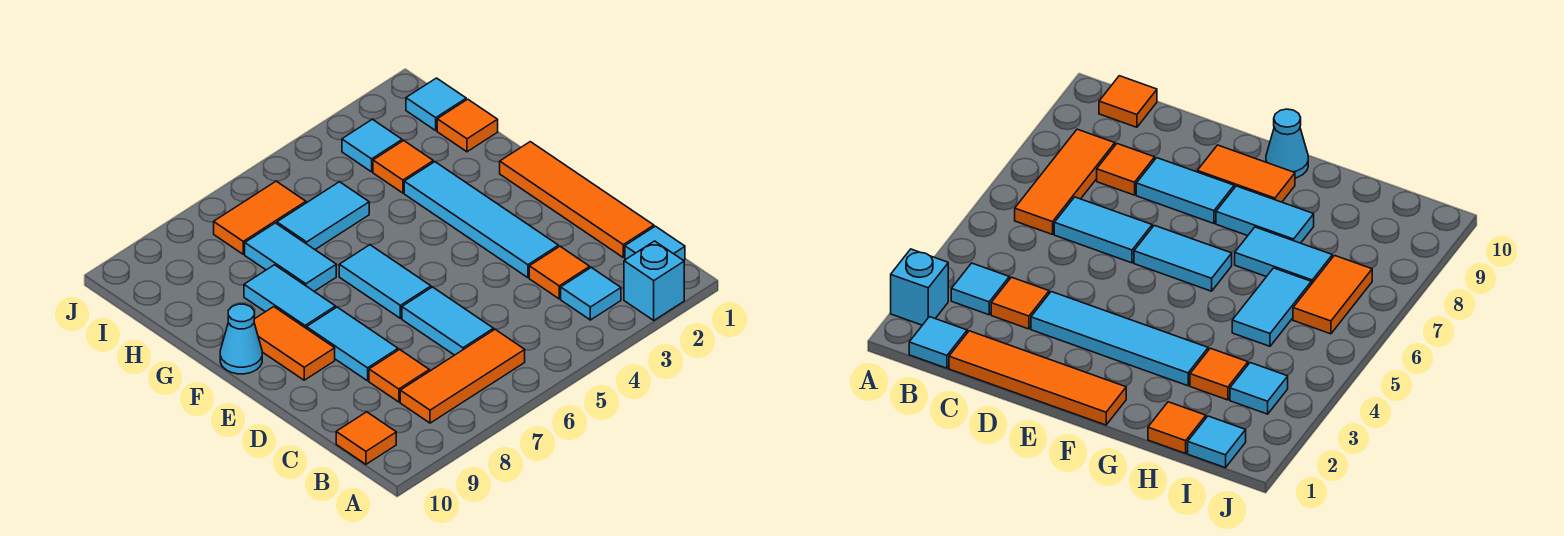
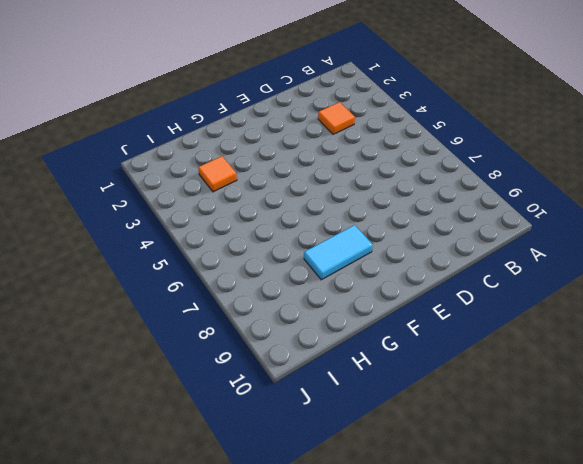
none -> cyan brick A2 level 1
none -> cyan tile B1 level 1
none -> cyan tile B3 level 1

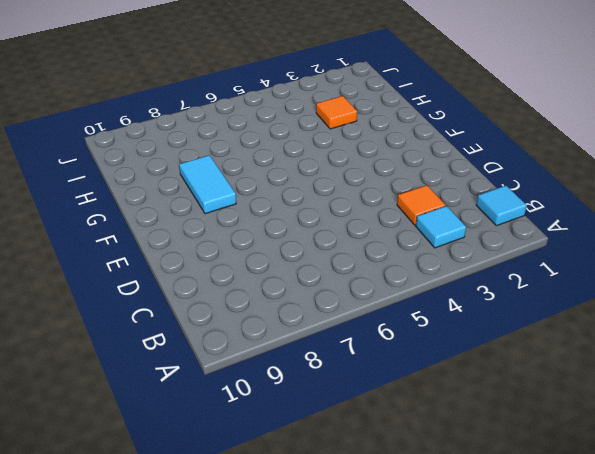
none -> cyan brick A2 level 1
none -> orange tile B6:B8 level 1
none -> orange tile B10 level 1

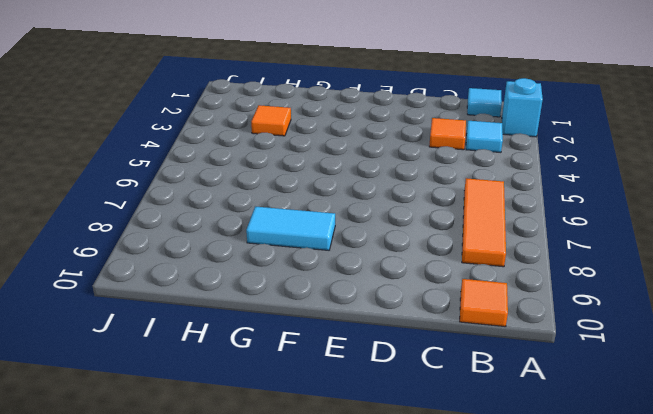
none -> orange tile C1:F1 level 1
none -> cyan tile C6:D6 level 1
none -> orange tile C8 level 1

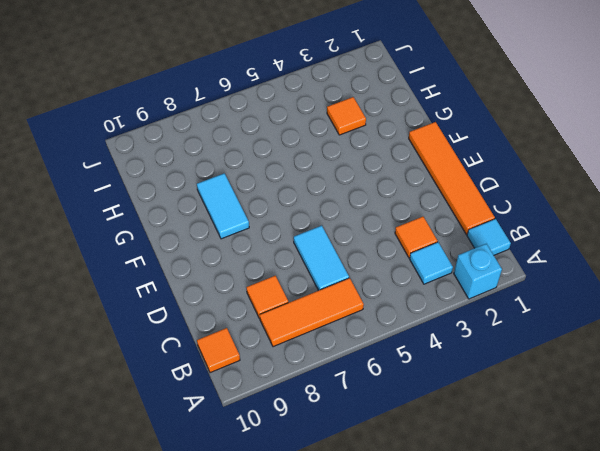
none -> cyan tile D3:G3 level 1
none -> cyan tile D8:E8 level 1
none -> cyan tile E6:F6 level 1

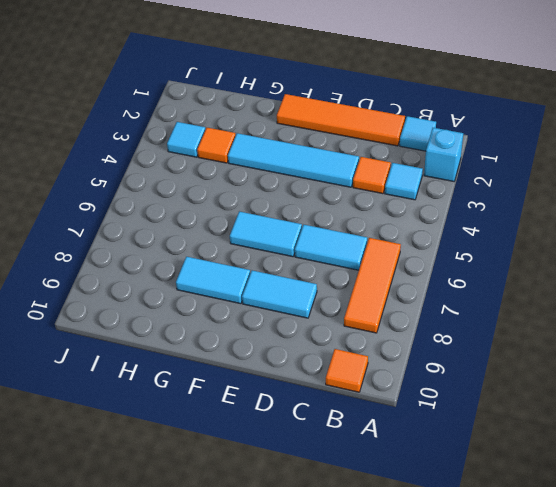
none -> orange tile C8 level 1
none -> orange tile E9:F9 level 1
none -> cyan cone F10 level 1

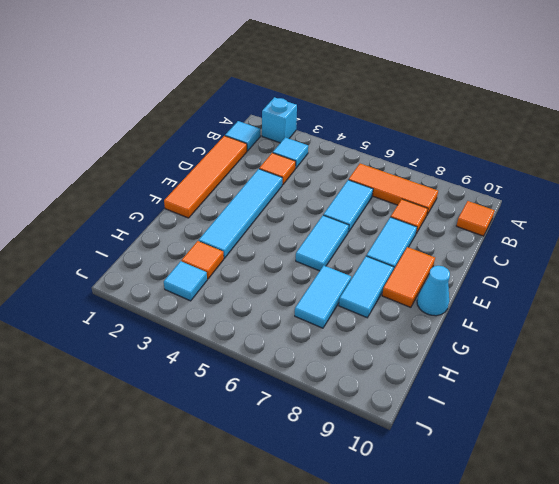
none -> orange tile H1 level 1
none -> cyan tile H5:H6 level 1
none -> cyan tile I1 level 1

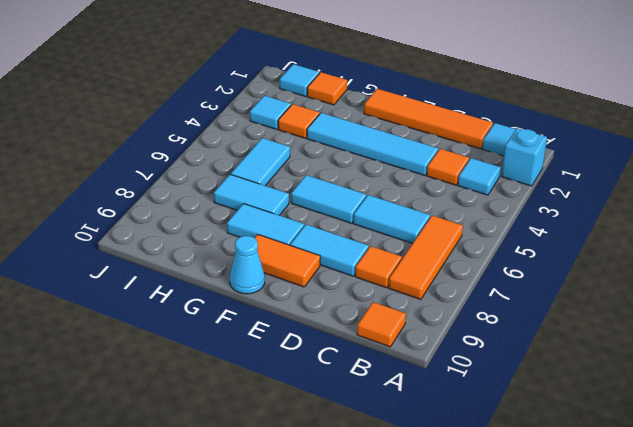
none -> orange tile I6:I7 level 1

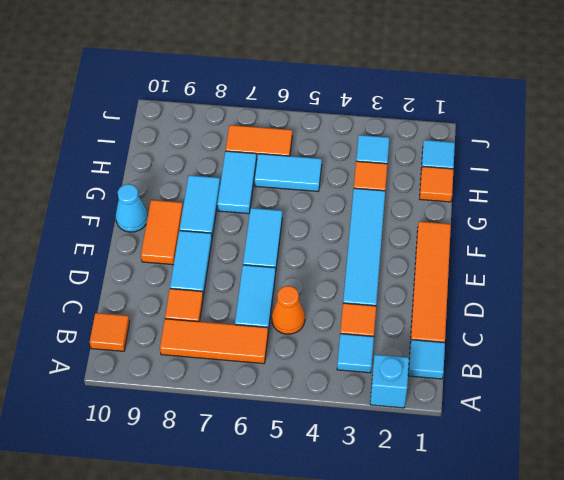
orange cone C5 level 1 -> none

